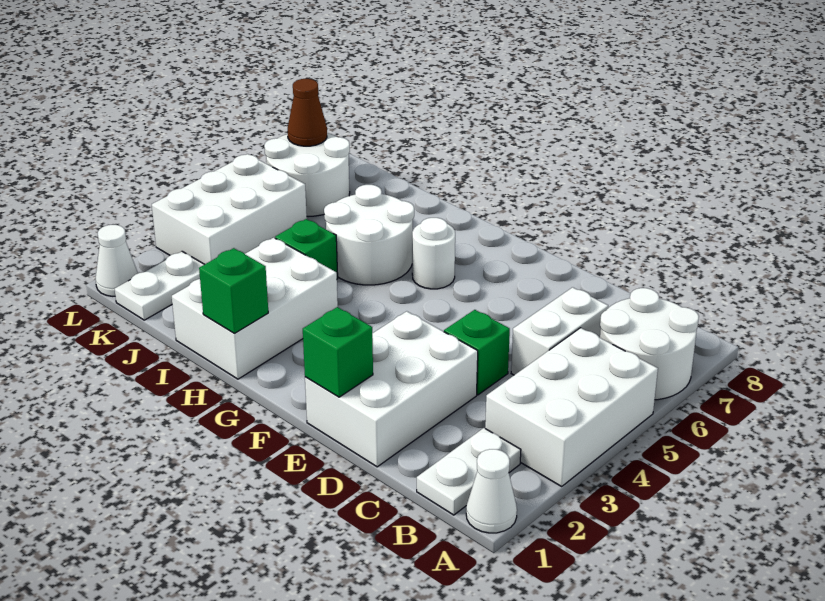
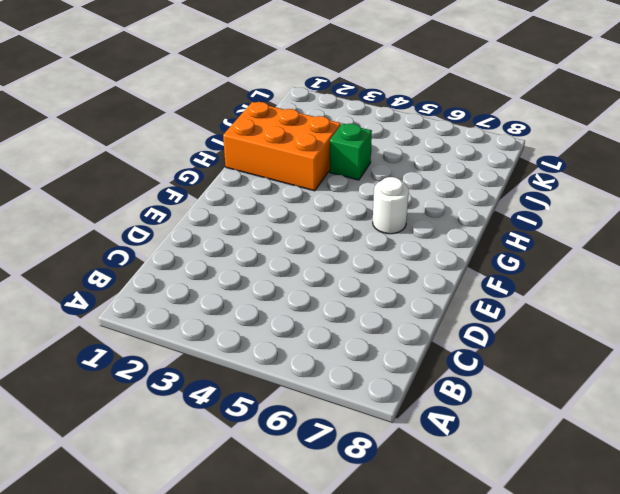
orange brick H1:I3 level 1 -> white brick H1:I3 level 1
none -> white cone A1 level 1
none -> white brick A3:B5 level 1
none -> white round brick A6:B7 level 1

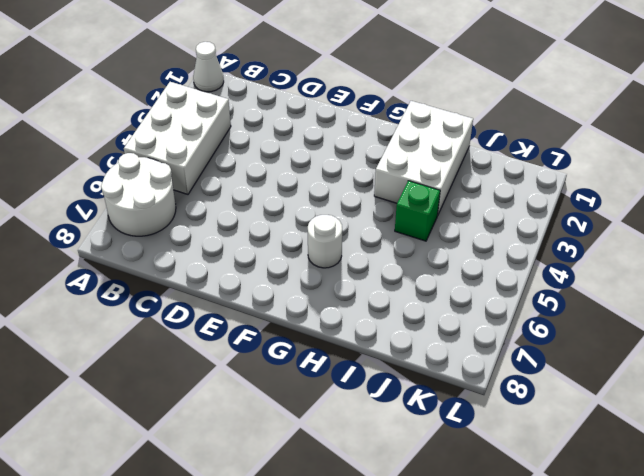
none -> white plate B1:B2 level 1
none -> white brick C5:C6 level 1
none -> white brick D1:E3 level 1

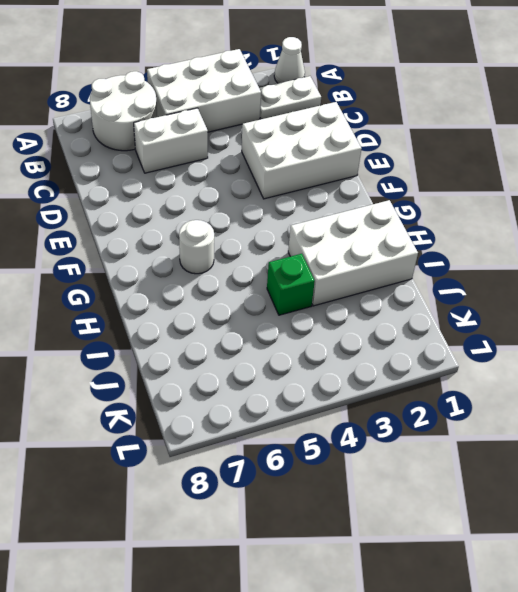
none -> green brick D4 level 1
none -> white round brick H5:I6 level 1
none -> white plate K1:K2 level 1

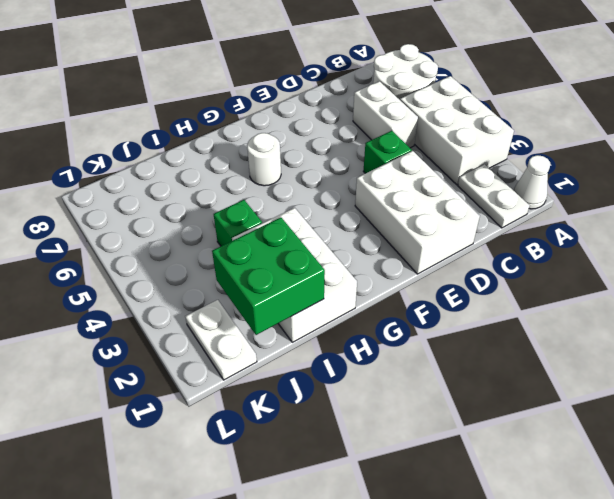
green brick I1:J2 level 2 -> none
none -> white round brick H5:I6 level 1
none -> white brick K3:L5 level 1
none -> white round brick K6:L7 level 1

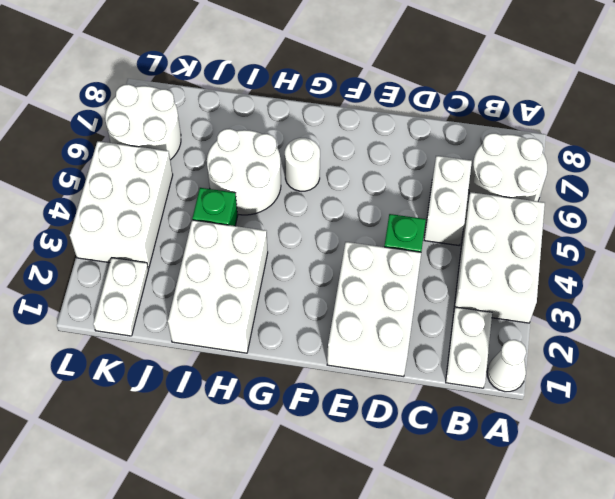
none -> white cone L1 level 1
none -> green brick E1 level 2
none -> green brick H1 level 2

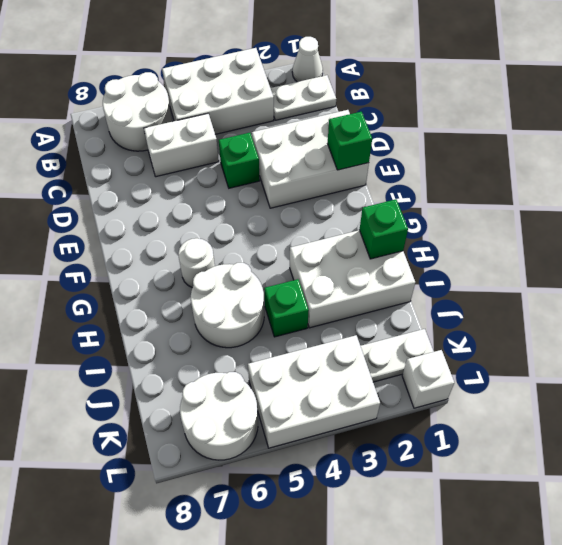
white brick L1 level 1 -> white cone L1 level 1
none -> brown cone L7 level 2

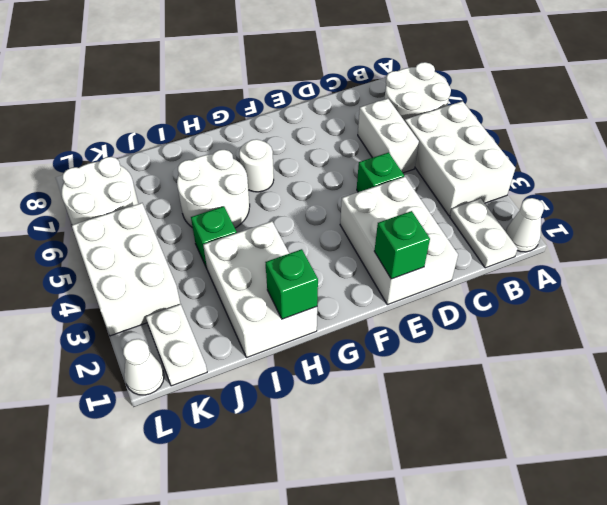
none -> brown cone L7 level 2

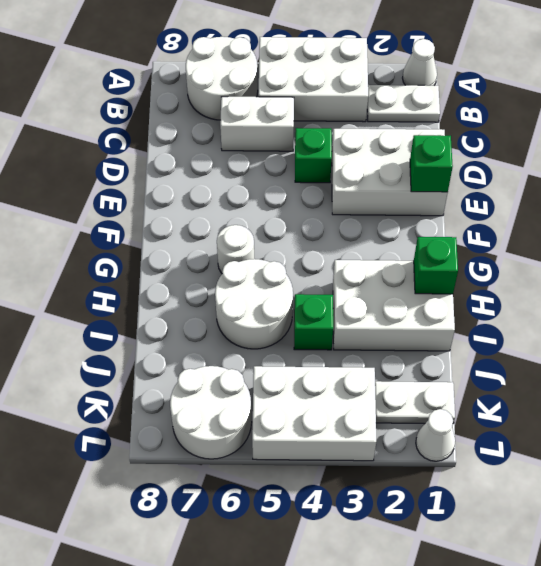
none -> brown cone L7 level 2

